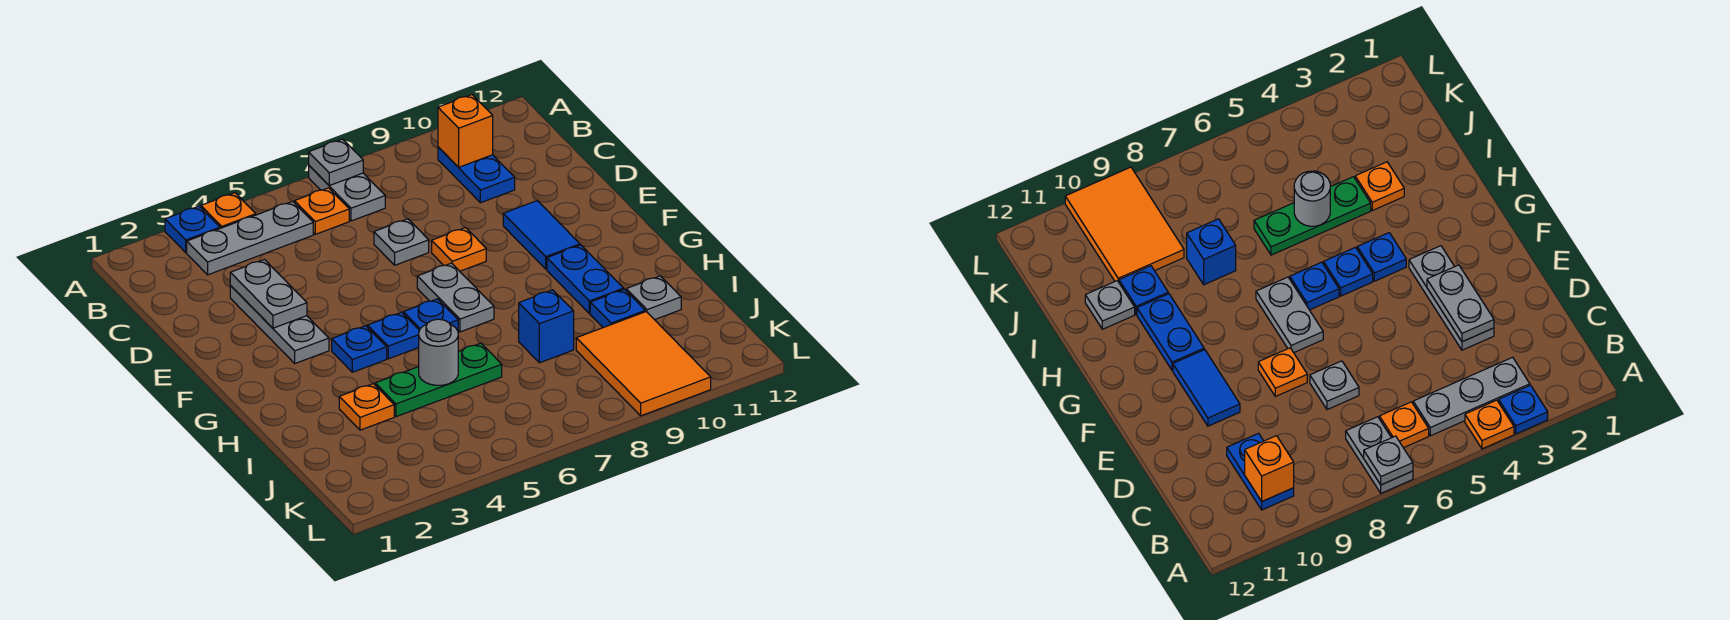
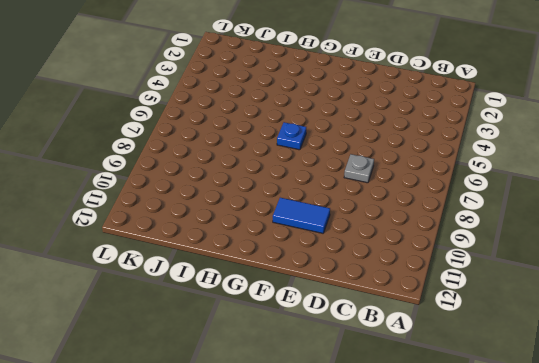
none -> blue plate A3 level 1
none -> orange plate A4 level 1
none -> grey plate A7:B7 level 1

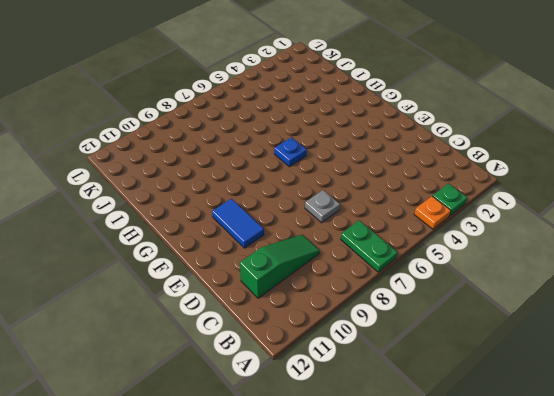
green plate A3 level 1 -> blue plate A3 level 1
green plate A7:B7 level 1 -> grey plate A7:B7 level 1
green slope C9:C11 level 1 top 11 -> blue plate B10:C10 level 1
none -> grey plate B3:B5 level 1
none -> orange plate B6 level 1
none -> grey plate D3:F3 level 1

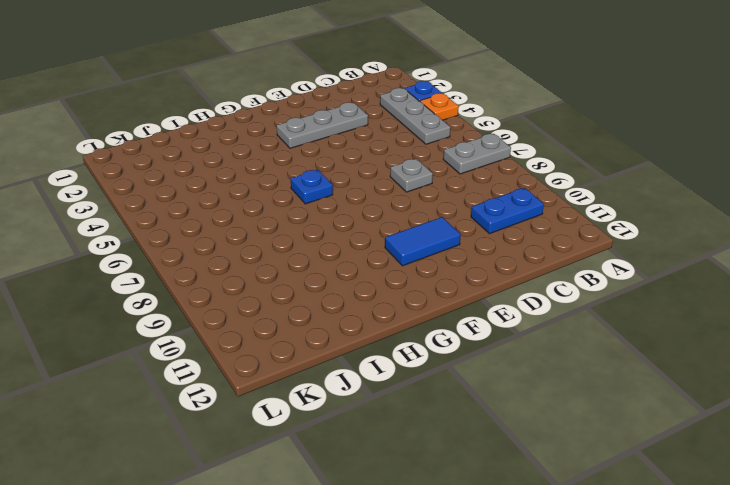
none -> orange plate B6 level 1
none -> orange plate E8 level 1
none -> grey plate F7:G7 level 1

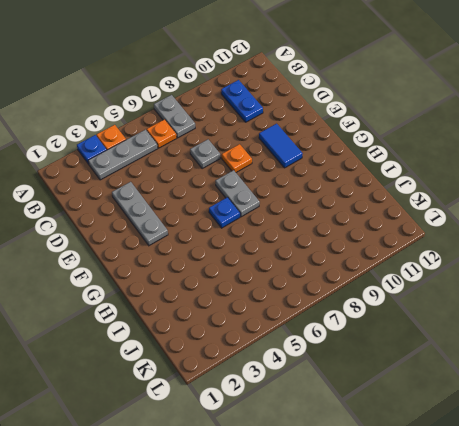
none -> blue plate G4 level 1
none -> blue plate G5 level 1
none -> blue plate G10:H10 level 1

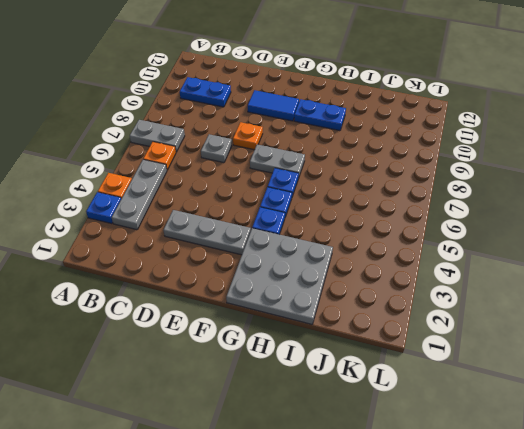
grey plate G1:I3 level 1 -> orange plate I3 level 1
none -> green plate I4:I6 level 1
none -> blue brick I8 level 1
none -> blue plate I10 level 1

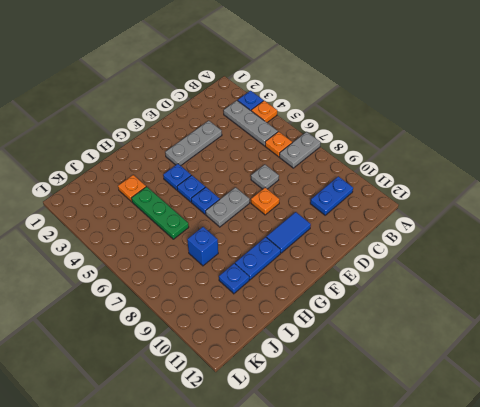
none -> grey plate I11 level 1
none -> orange tile J9:L10 level 1
none -> grey plate A7 level 2

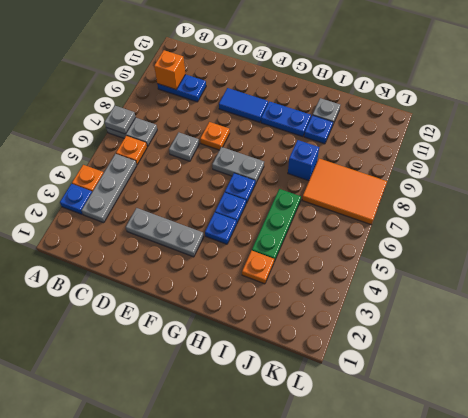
orange tile J7:L8 level 1 -> orange tile J9:L10 level 1
none -> grey plate D3:E3 level 2
none -> grey round brick I5 level 2

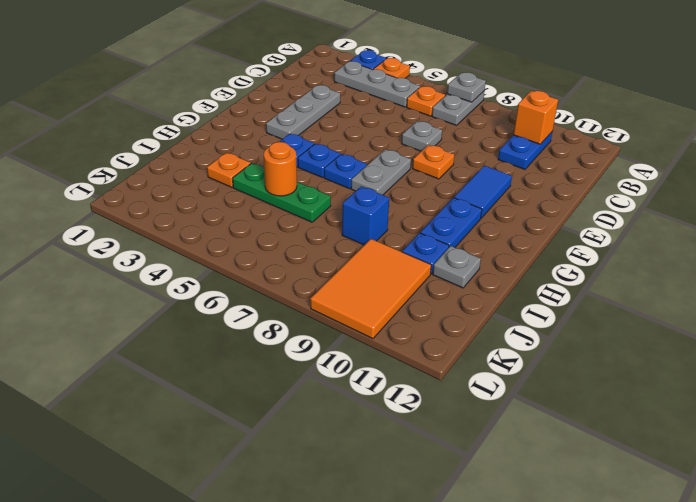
orange round brick I5 level 2 -> grey round brick I5 level 2
none -> grey plate D3:E3 level 2

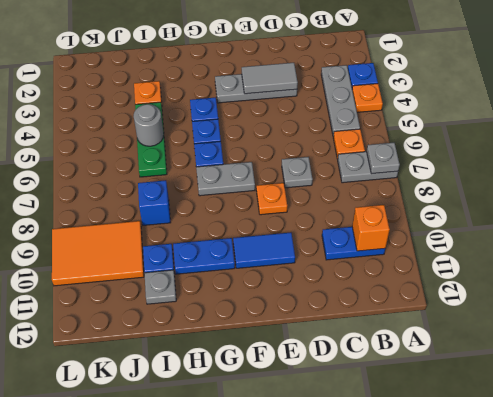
grey tile D3:E3 level 2 -> grey plate D3:E3 level 2

